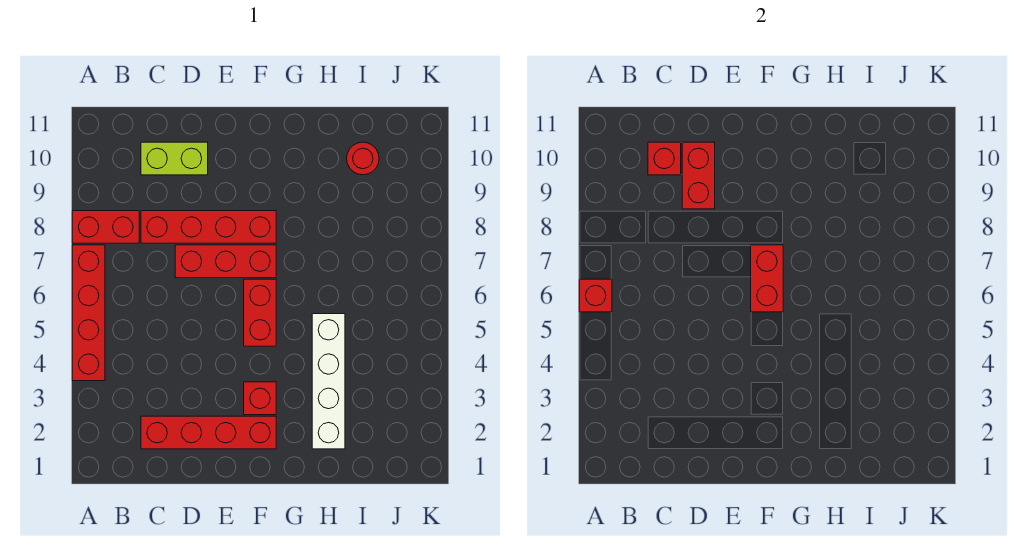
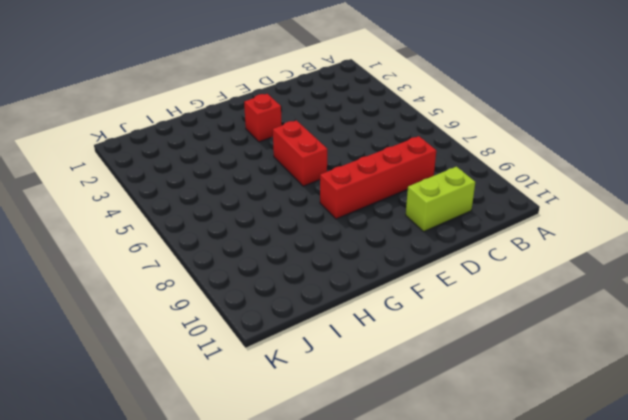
none -> red brick A4:A7 level 1
none -> red brick A8:B8 level 1
none -> red brick C2:F2 level 1

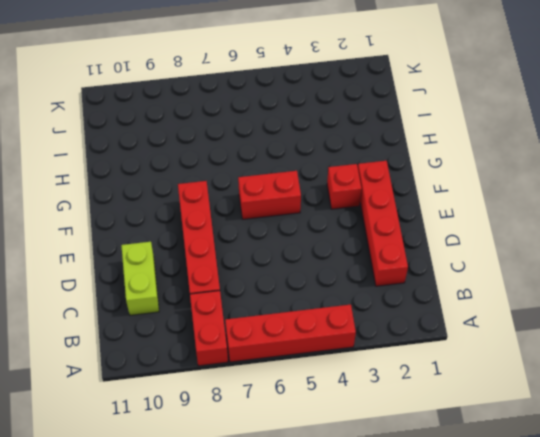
none -> red brick D7:F7 level 1
none -> white brick H2:H5 level 1
none -> red round brick I10 level 1

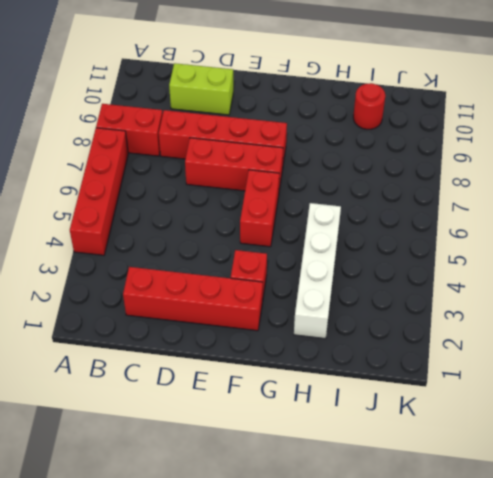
none -> red brick A6 level 2
none -> red brick C10 level 2
none -> red brick D9:D10 level 2

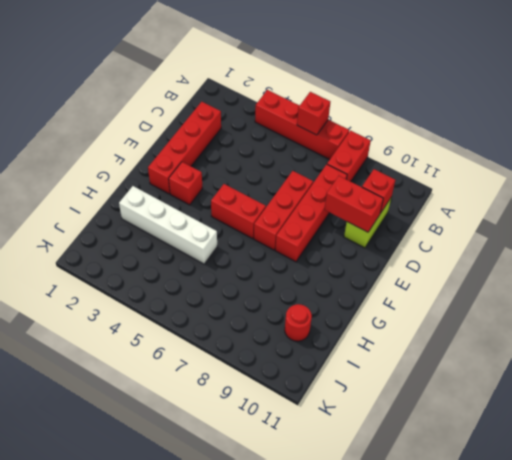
none -> red brick F6:F7 level 2

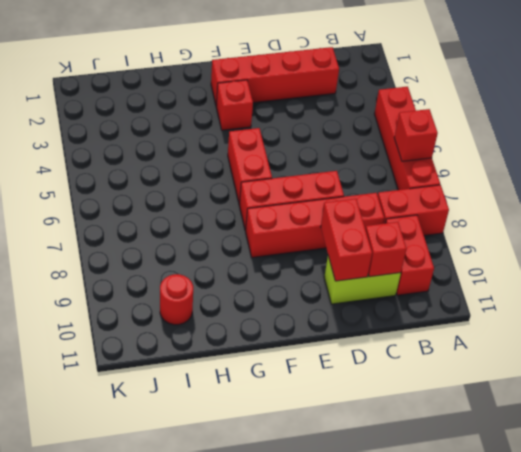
red brick B9:B10 level 1 -> red brick F6:F7 level 2
none -> white brick H2:H5 level 1

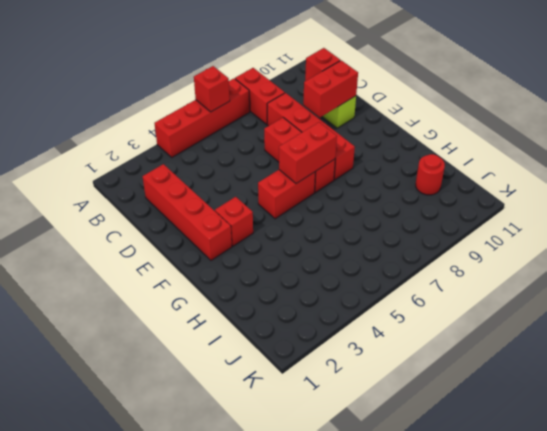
none -> white brick H2:H5 level 1

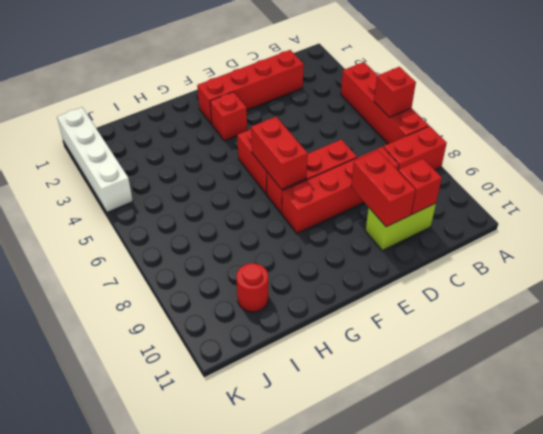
white brick K1:K4 level 1 -> white brick H2:H5 level 1

